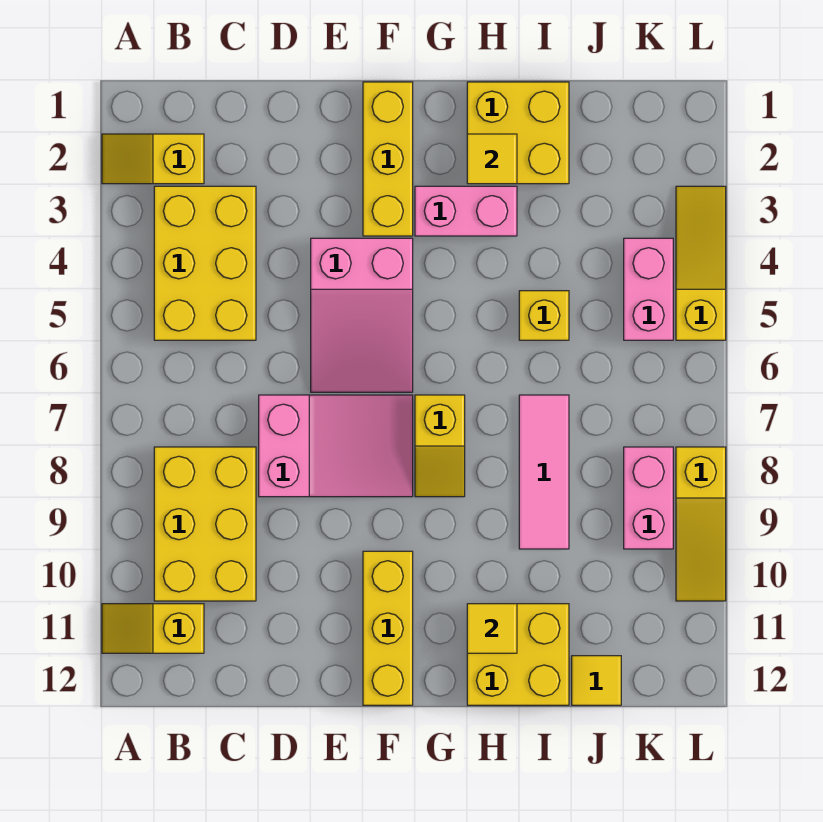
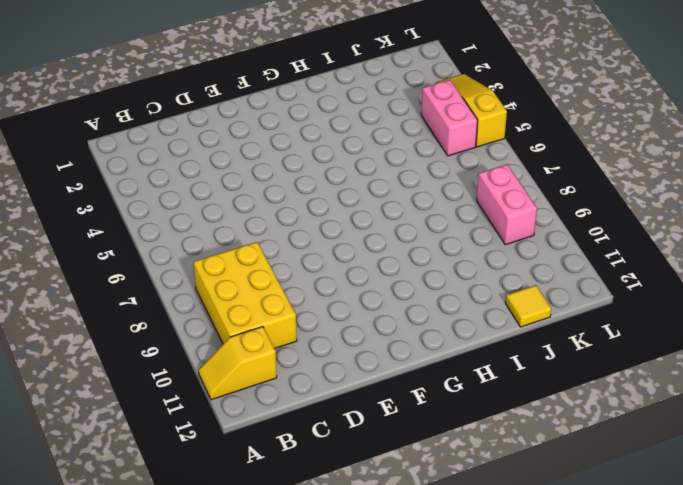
none -> yellow slope A2:B2 level 1 top B
none -> yellow brick B3:C5 level 1
none -> pink slope D7:F8 level 1 top D

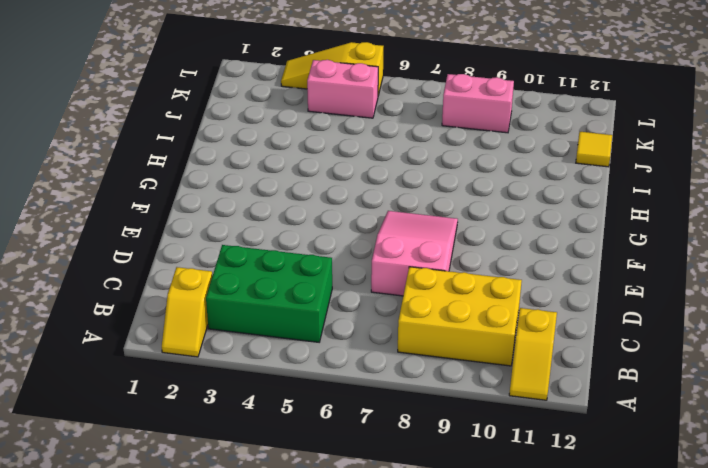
green brick B3:C5 level 1 -> yellow brick B3:C5 level 1
none -> pink slope E4:F6 level 1 top 4
none -> yellow brick F1:F3 level 1
none -> yellow brick F10:F12 level 1

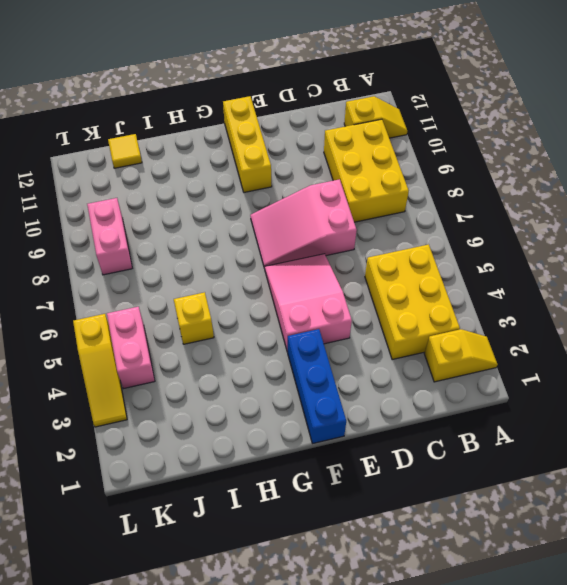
blue brick F1:F3 level 1 -> yellow brick F1:F3 level 1
none -> pink brick G3:H3 level 1
none -> yellow slope G7:G8 level 1 top 7
none -> yellow brick H1:I2 level 1

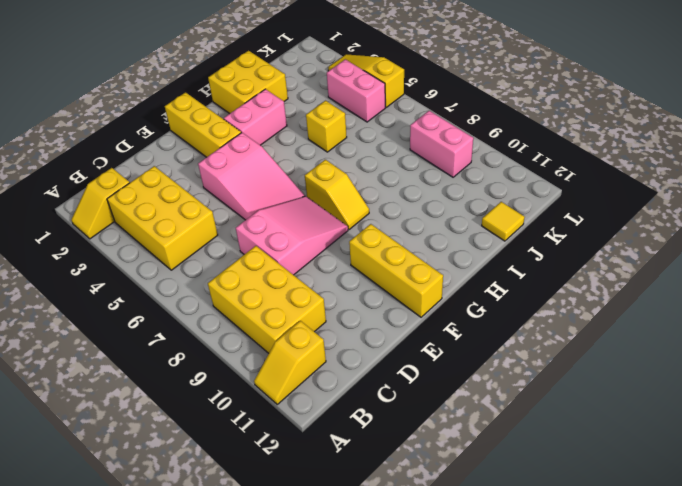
none -> yellow brick H11:I12 level 1
none -> pink tile I7:I9 level 1
none -> yellow slope L8:L10 level 1 top 8

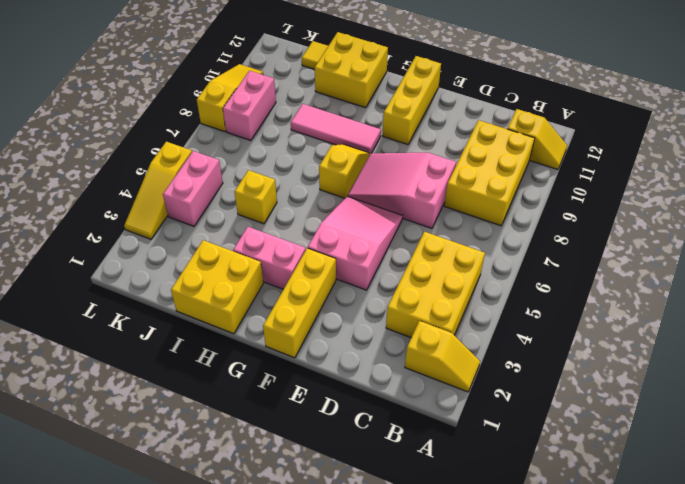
pink tile G9:I9 level 1 -> pink tile I7:I9 level 1
none -> yellow tile H2 level 2
none -> yellow tile H11 level 2

